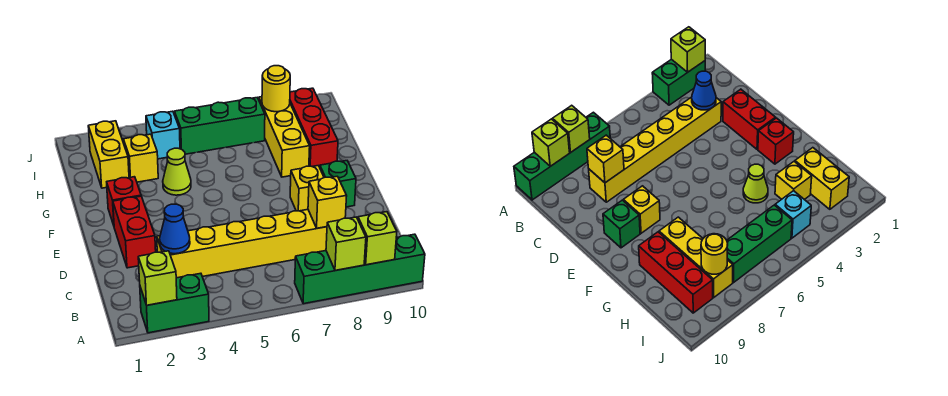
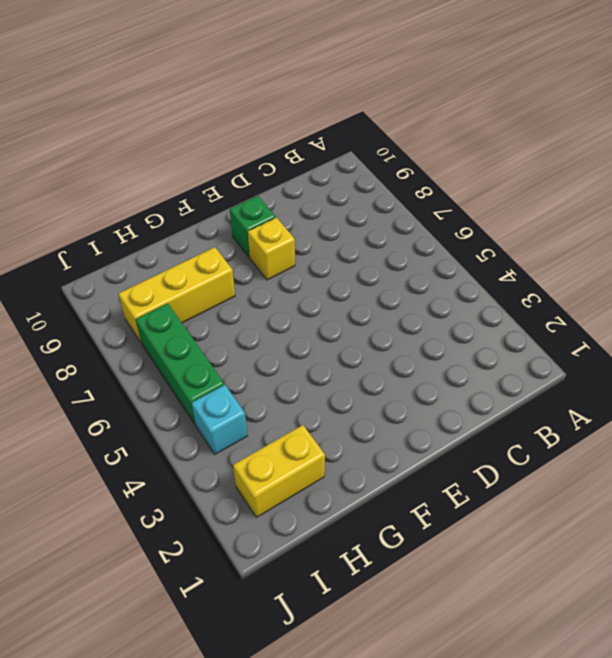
none -> green brick A2:A3 level 1
none -> green brick A7:A10 level 1
none -> yellow brick C3:C8 level 1

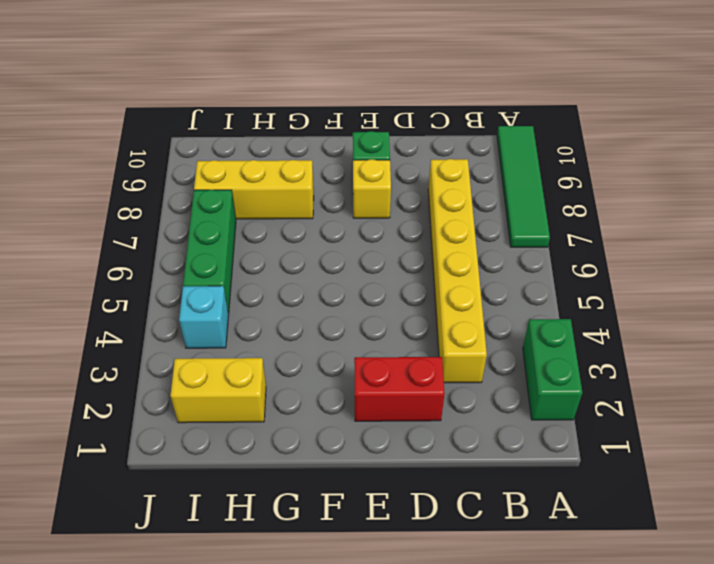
green tile A7:A10 level 1 -> green brick A7:A10 level 1
none -> red brick F2 level 1
none -> lime cone G4 level 1
none -> red brick G9:I9 level 1

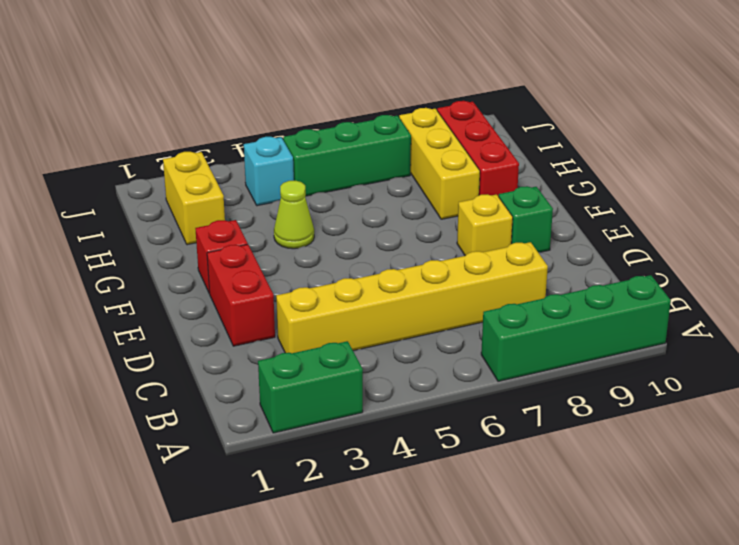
none -> yellow brick H3 level 1
none -> lime brick A2 level 2
none -> lime brick A8 level 2

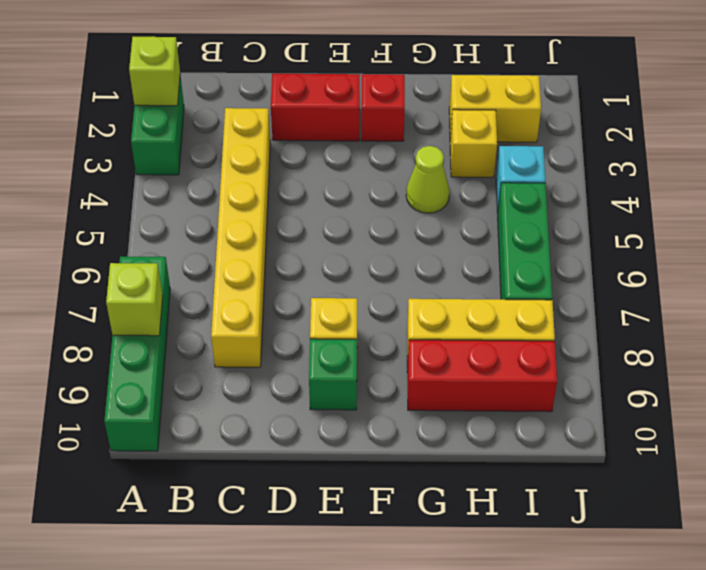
none -> lime brick A9 level 2
none -> blue cone C3 level 2
none -> yellow brick C8 level 2

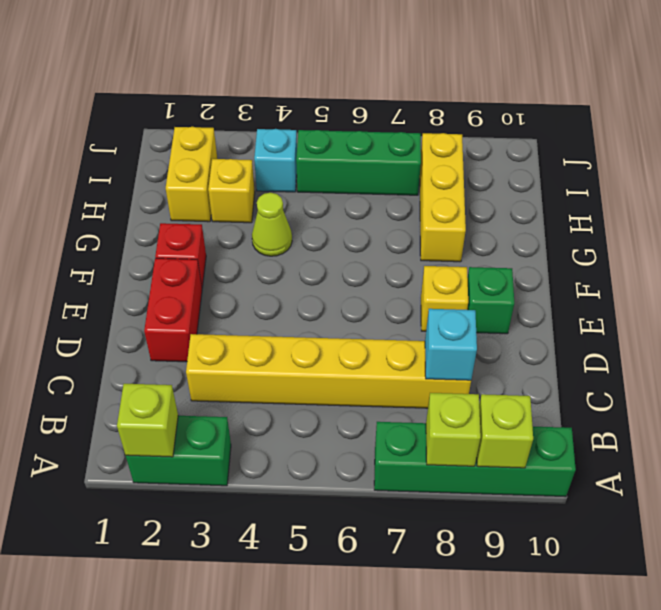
cyan brick C8 level 2 -> yellow brick C8 level 2
none -> red brick G9:I9 level 1
none -> blue cone C3 level 2
none -> yellow round brick I8 level 2

